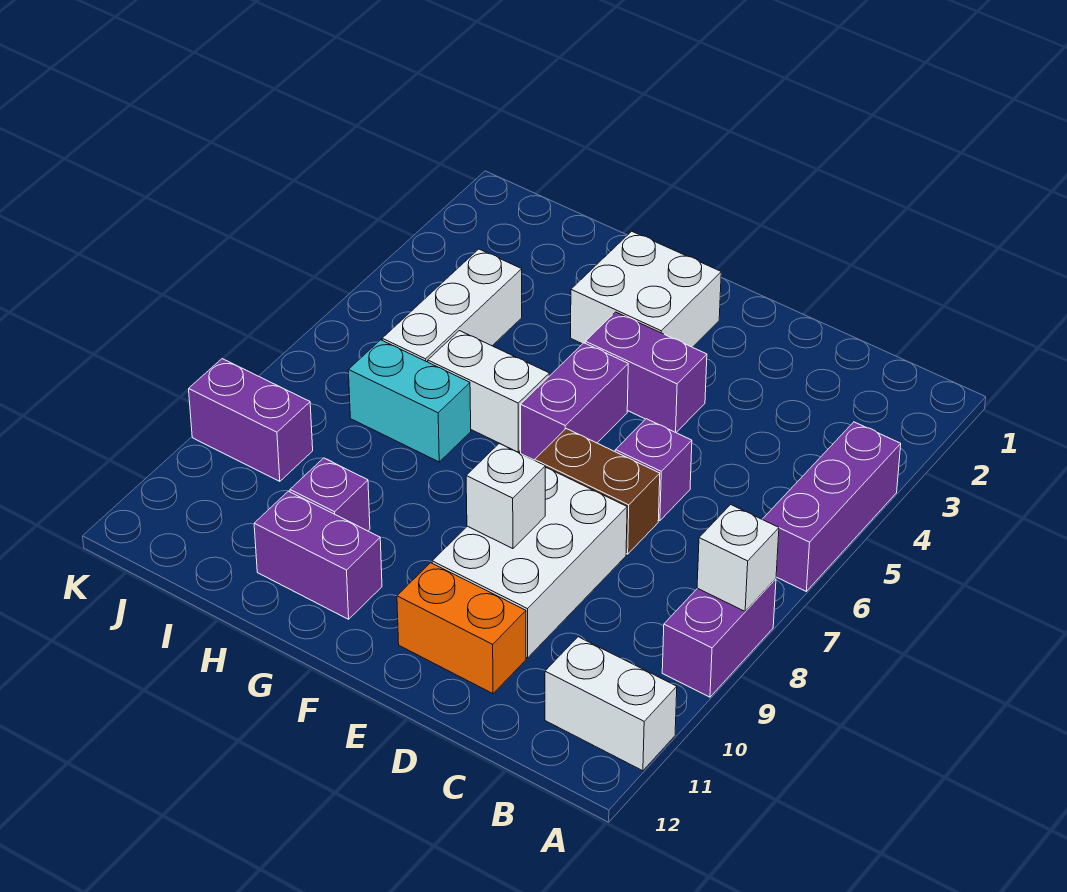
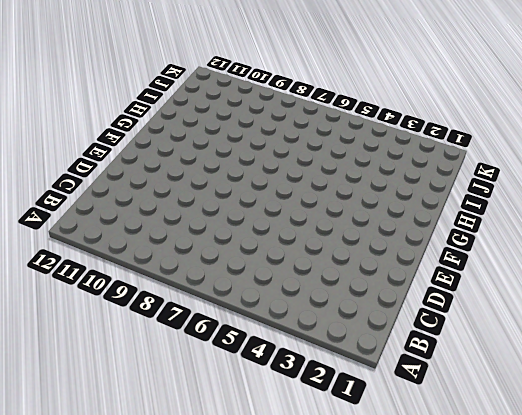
none -> purple brick A4:A6 level 1
none -> purple brick A8:A9 level 1
none -> white brick A11:B11 level 1

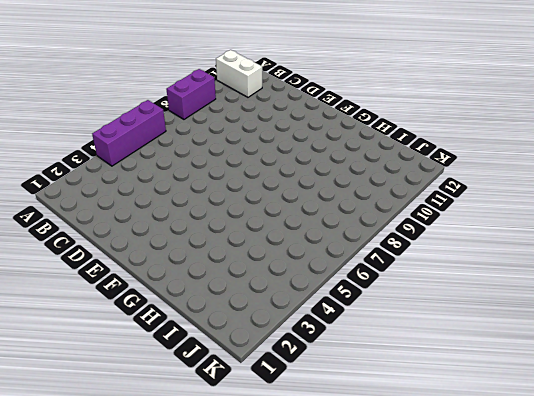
none -> purple brick D6 level 1
none -> brown brick D7:E7 level 1
none -> white brick D8:E10 level 1

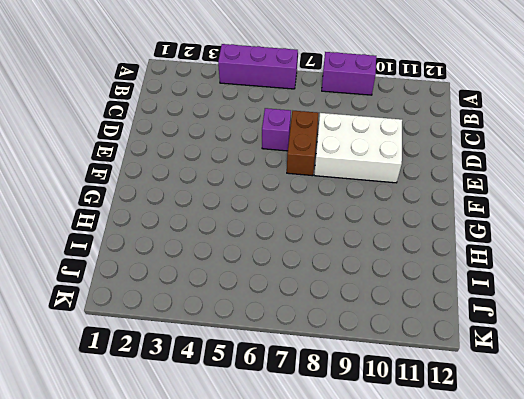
none -> white brick A11:B11 level 1
none -> orange brick D11:E11 level 1
none -> purple brick E4:F4 level 1

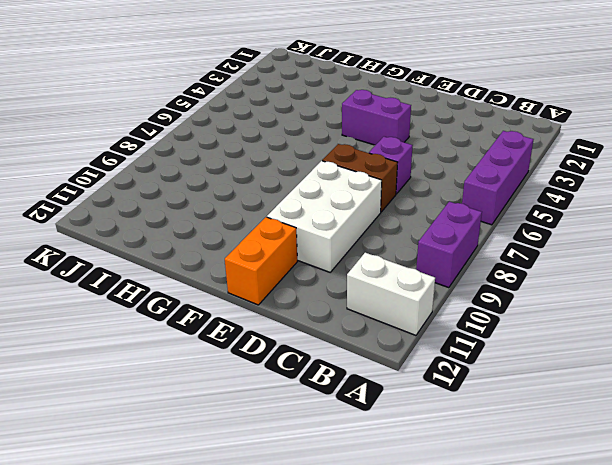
orange brick E11:E12 level 1 -> orange brick D11:E11 level 1
none -> white brick F2:G3 level 1
none -> purple brick F5:F6 level 1
none -> white brick G6:H6 level 1

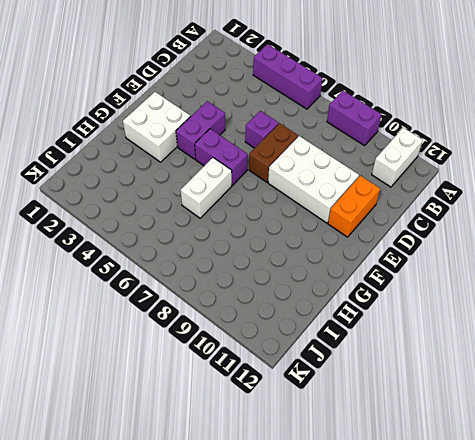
none -> purple brick G11:H11 level 1
none -> cyan brick H7:I7 level 1
none -> purple brick H10 level 1

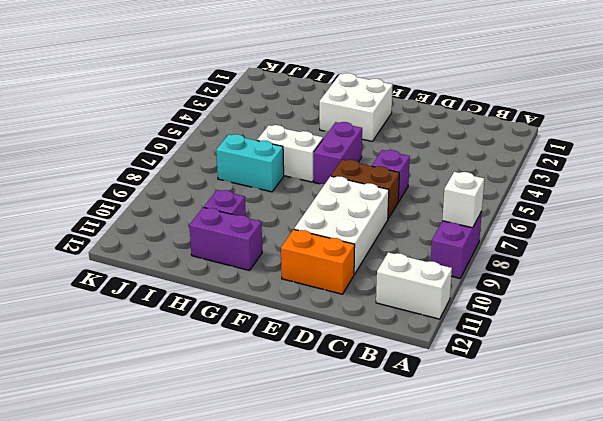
none -> purple brick A4:A6 level 1
none -> purple brick E4:F4 level 1
none -> white brick I4:I6 level 1

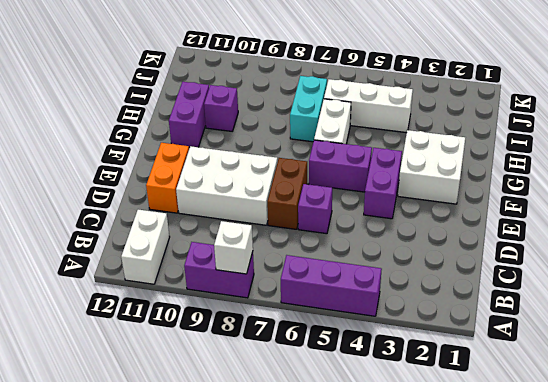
none -> purple brick J9:K9 level 1
none -> white brick E9 level 2

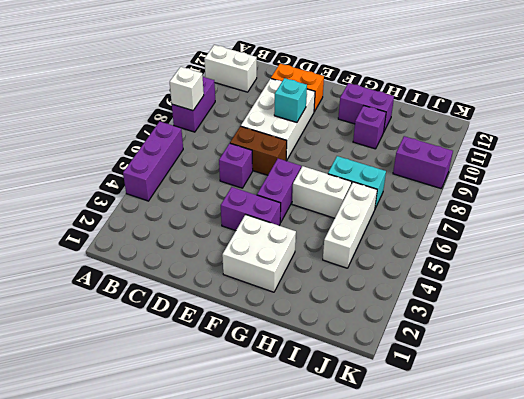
cyan brick E9 level 2 -> white brick E9 level 2

